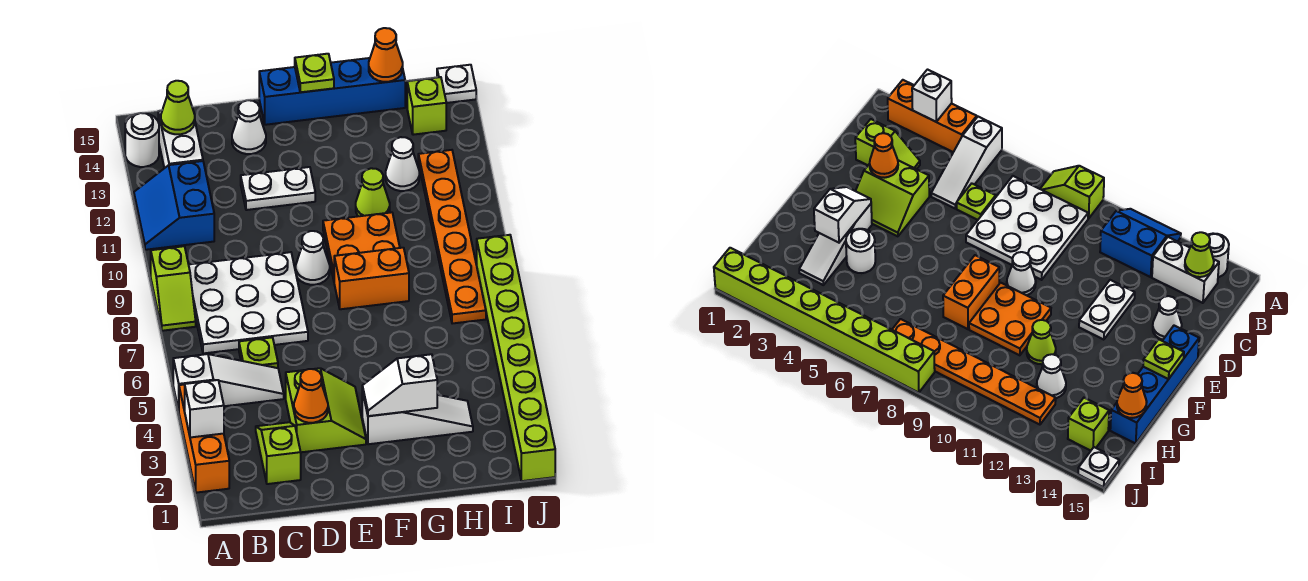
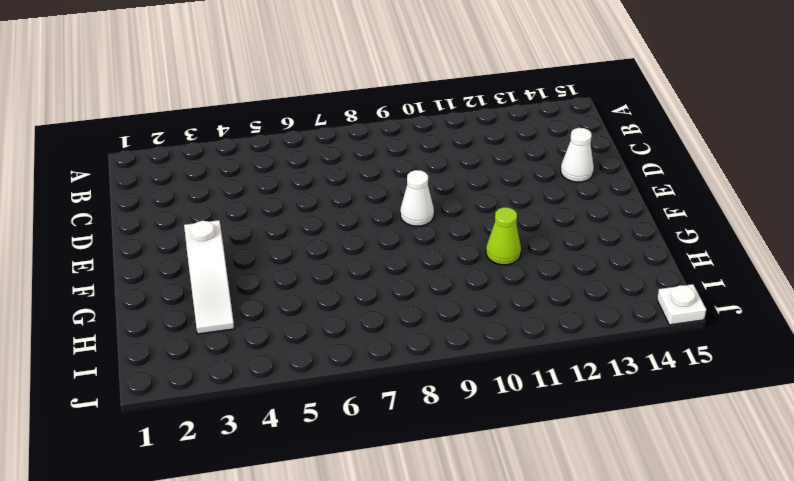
none -> orange brick A2:A4 level 1
none -> white slope A5:C5 level 1 top A
none -> lime slope A8:A9 level 1 top 9
none -> blue slope A11:B12 level 1 top B

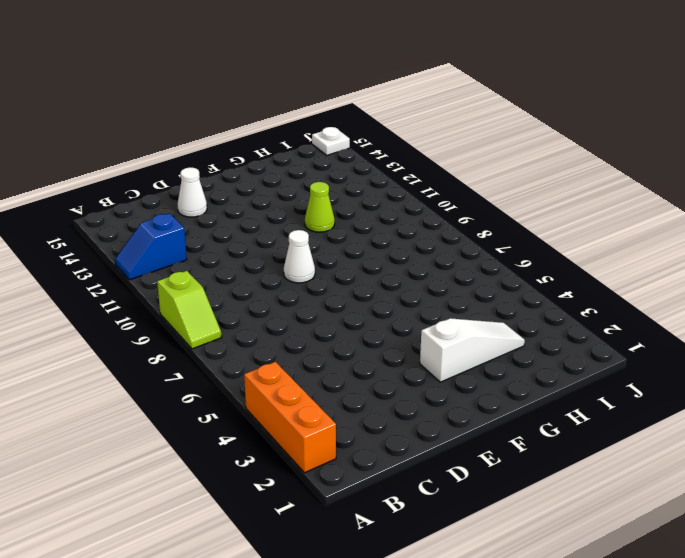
blue slope A12:B12 level 1 top B -> blue slope A11:B12 level 1 top B
none -> white slope A5:C5 level 1 top A
none -> white round brick A14 level 1
none -> white plate B7:D9 level 1
none -> white brick B13:B14 level 1

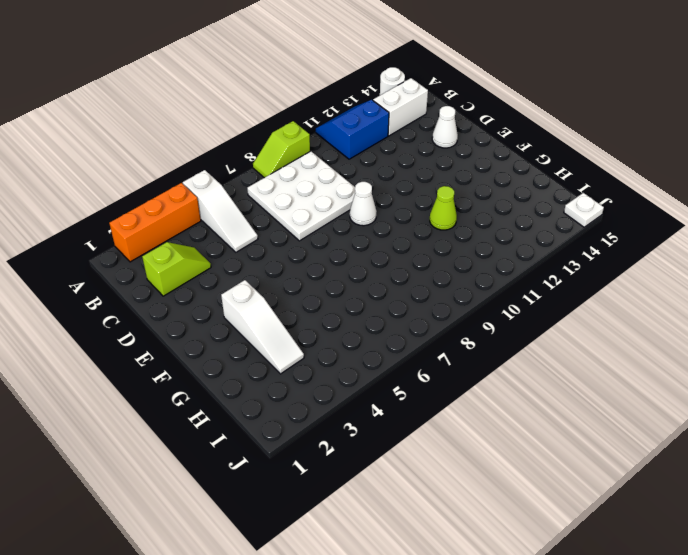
none -> lime plate C6 level 1
none -> lime slope D3:E4 level 1 top D
none -> white plate D12:E12 level 1
none -> blue brick E15:H15 level 1

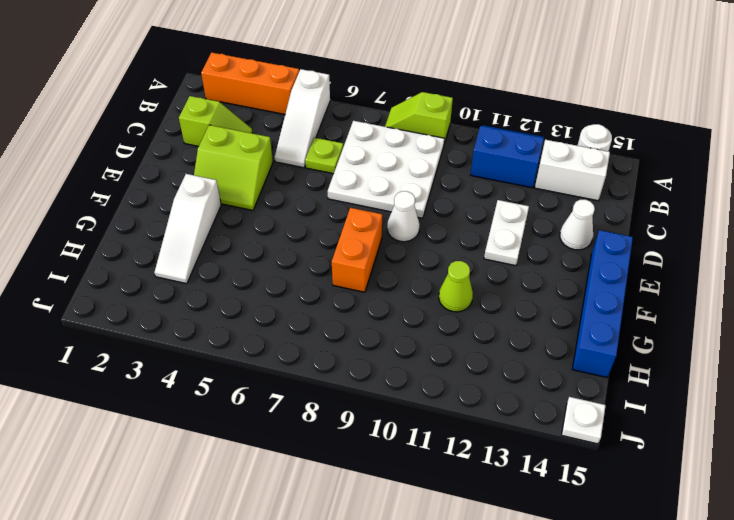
none -> orange plate F9:G10 level 1
none -> white round brick G4 level 1
none -> white cone H12 level 1
none -> orange plate I7:I12 level 1

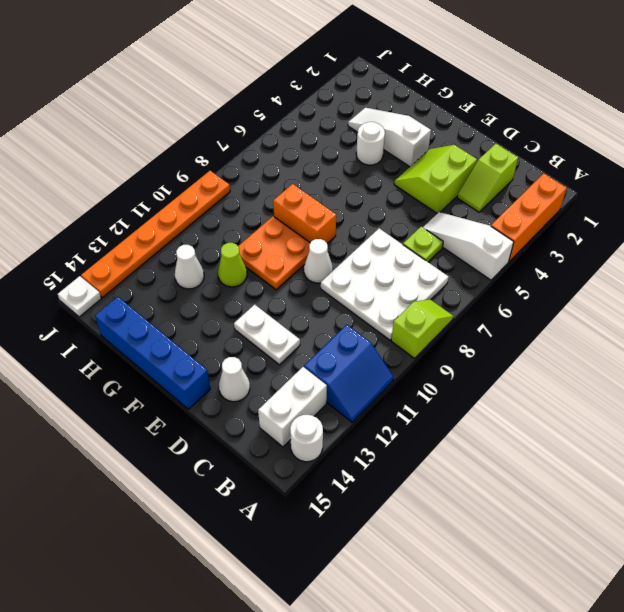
orange plate J9:J14 level 1 -> orange plate I7:I12 level 1
none -> lime brick I14 level 1
none -> lime brick J1:J8 level 1
none -> white brick A3 level 2
none -> lime cone B14 level 2

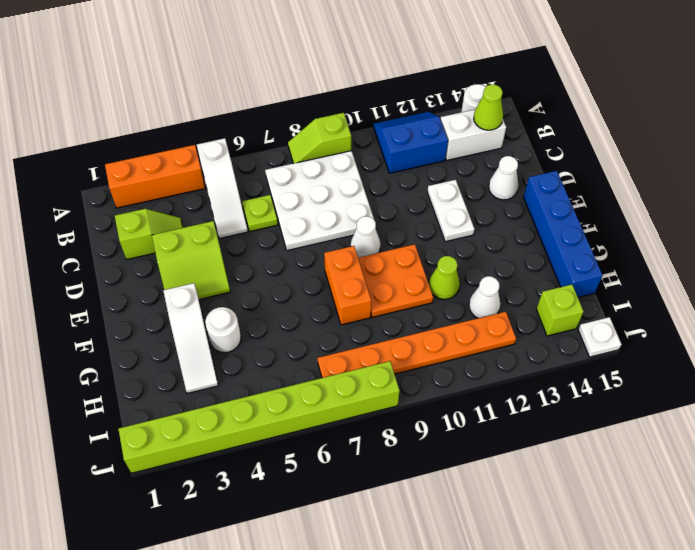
none -> white brick A3 level 2
none -> orange cone D3 level 2
none -> white slope F3:G3 level 2 top G
none -> lime plate F15 level 2

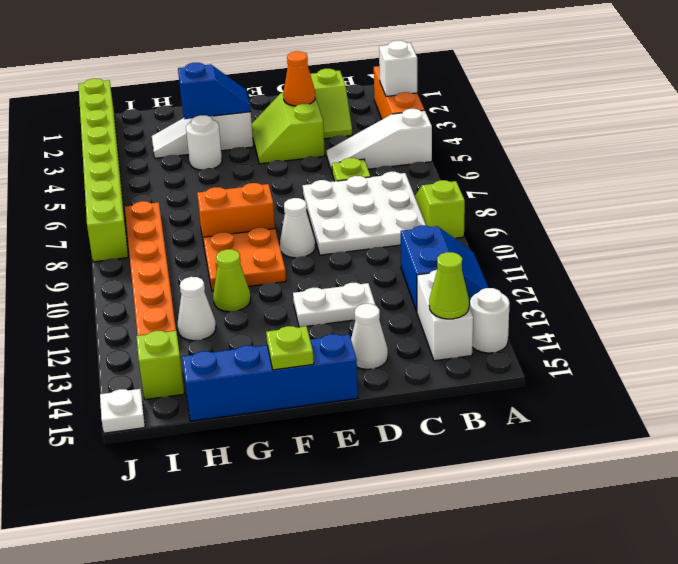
blue slope F3:G3 level 2 top G -> white slope F3:G3 level 2 top G
none -> orange cone H15 level 2

